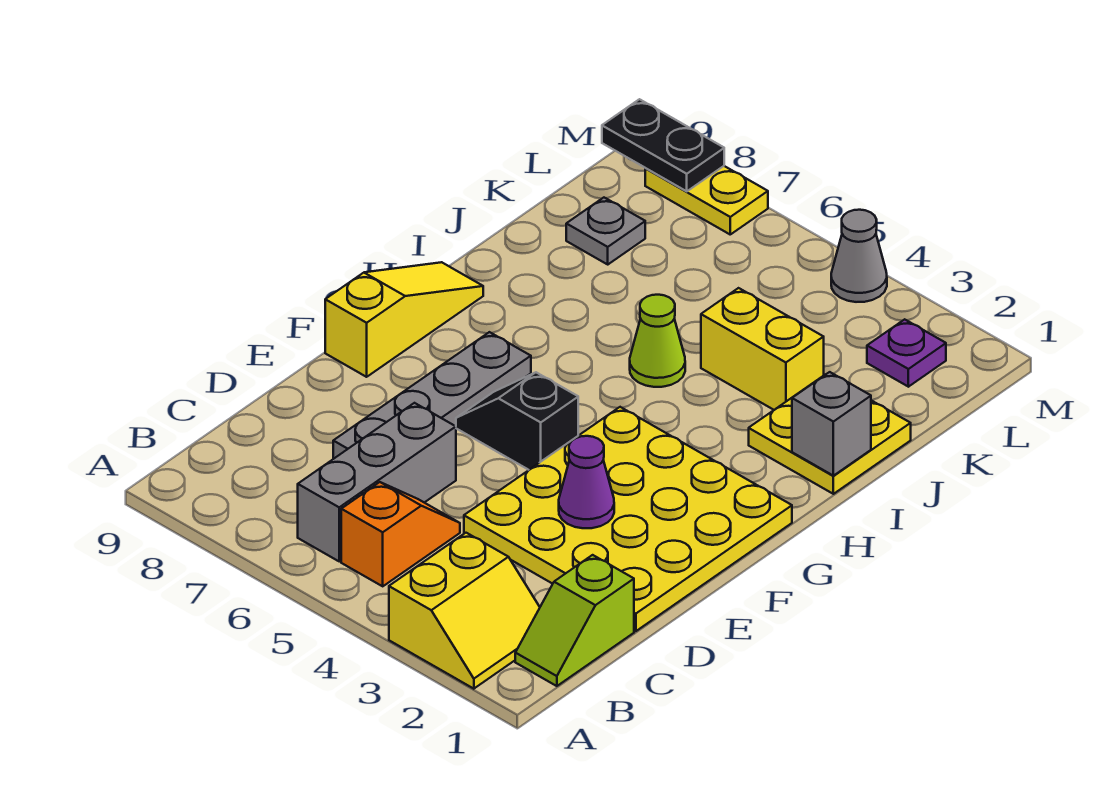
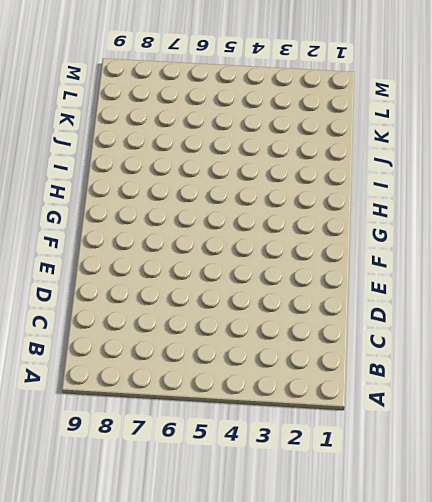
none -> yellow slope A2:B3 level 1 top 3
none -> lime slope B1:C1 level 1 top C
none -> orange slope B5:C5 level 1 top B

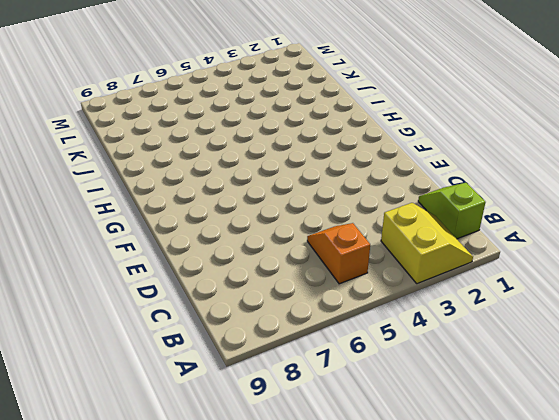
lime slope B1:C1 level 1 top B -> lime slope B1:C1 level 1 top C
none -> grey brick B6:D6 level 1
none -> yellow plate D1:G4 level 1
none -> grey plate D7:G7 level 1

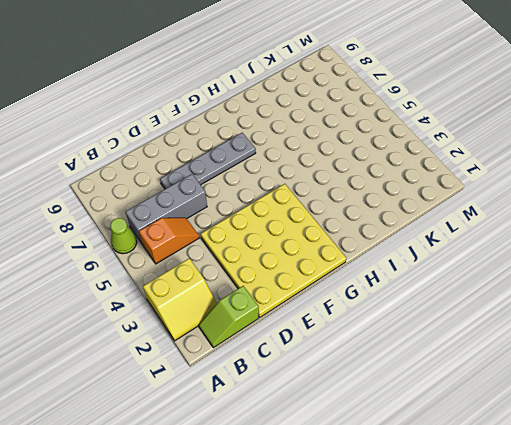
lime cone A6 level 1 -> lime cone I5 level 1
none -> black slope F5:F6 level 1 top 5
none -> yellow slope F9:H9 level 1 top F
none -> yellow plate I1:J2 level 1

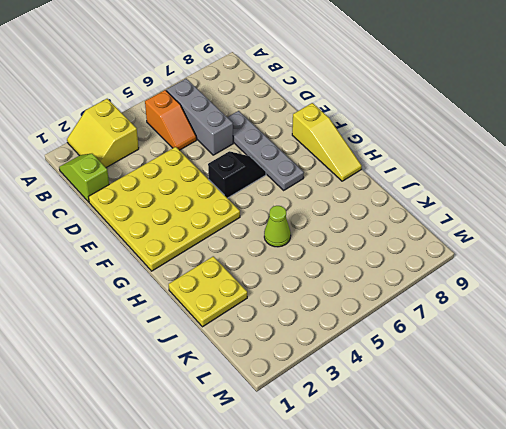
none -> yellow brick J3:J4 level 1
none -> grey plate K8 level 1
none -> purple plate L2 level 1

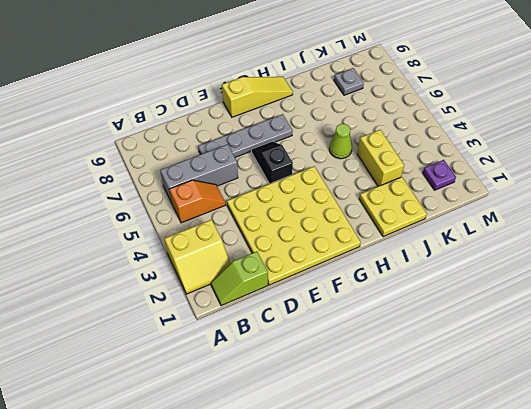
none -> grey cone M4 level 1
none -> yellow plate M7:M8 level 1
none -> purple cone E3 level 2

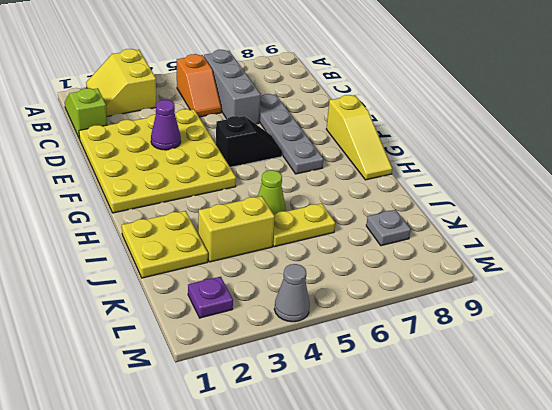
yellow plate J5:J6 level 1 -> yellow plate M7:M8 level 1
none -> grey brick I1 level 2
none -> black plate M8:M9 level 2

